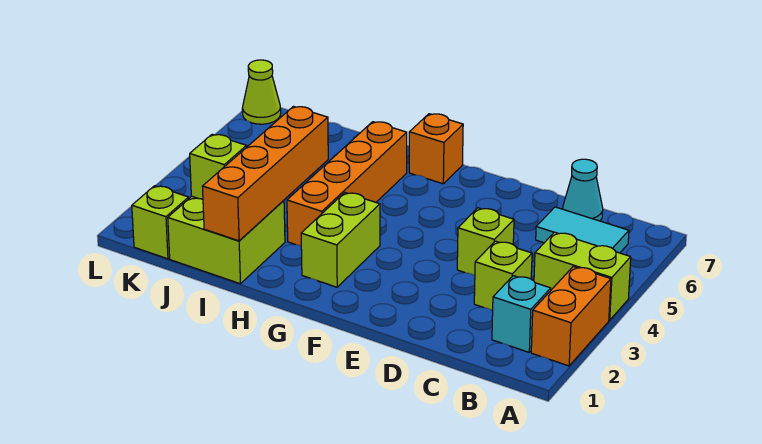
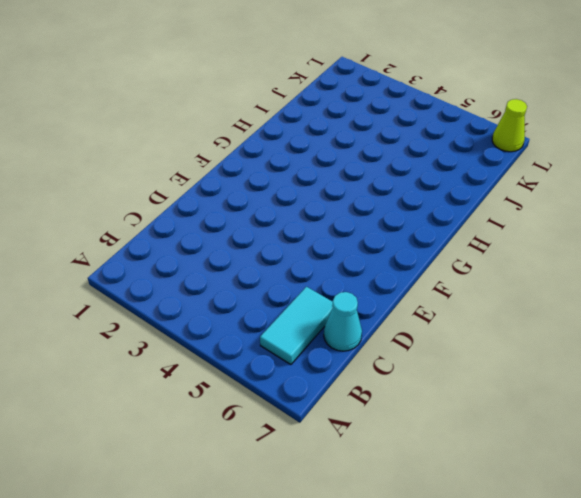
none -> orange brick A2:A3 level 1
none -> lime brick A4:B4 level 1
none -> cyan brick B2 level 1

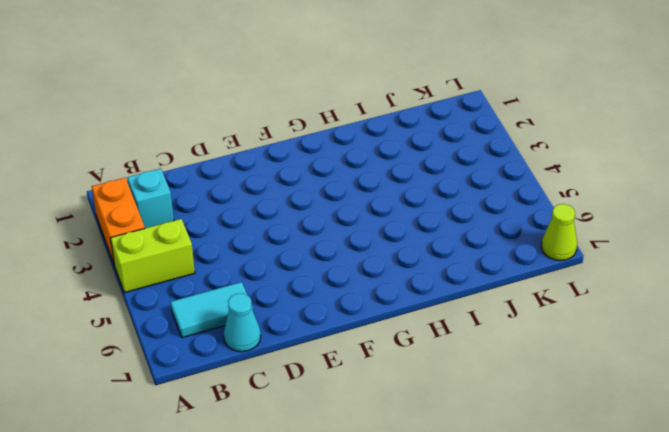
none -> lime brick C3 level 1
none -> lime brick D4 level 1
none -> lime brick G2:G3 level 1

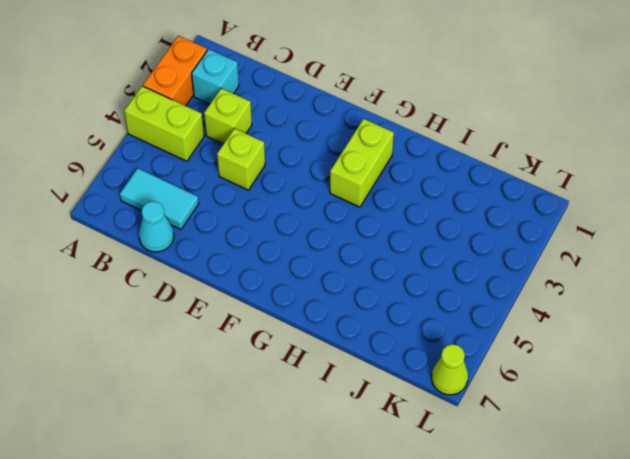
none -> orange brick G7 level 1
none -> orange brick H3:H6 level 1
none -> lime brick I1:J2 level 1

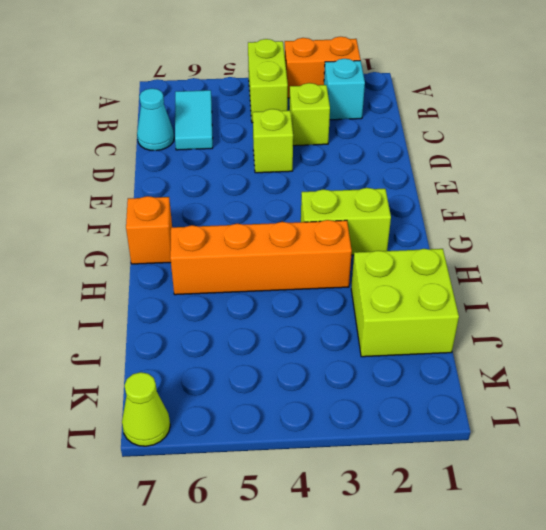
none -> lime brick K1 level 1
none -> orange brick I1:I4 level 2
none -> lime brick J2 level 2

